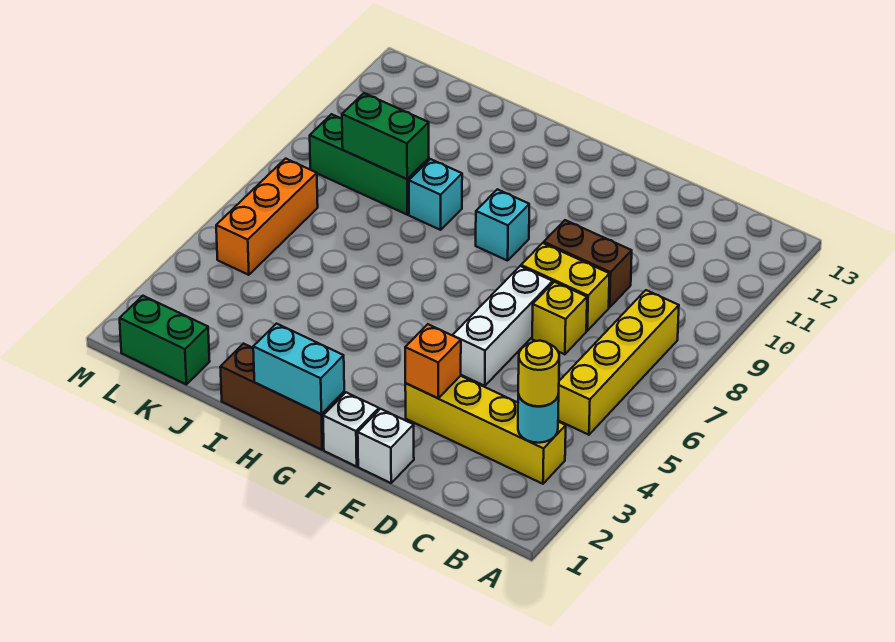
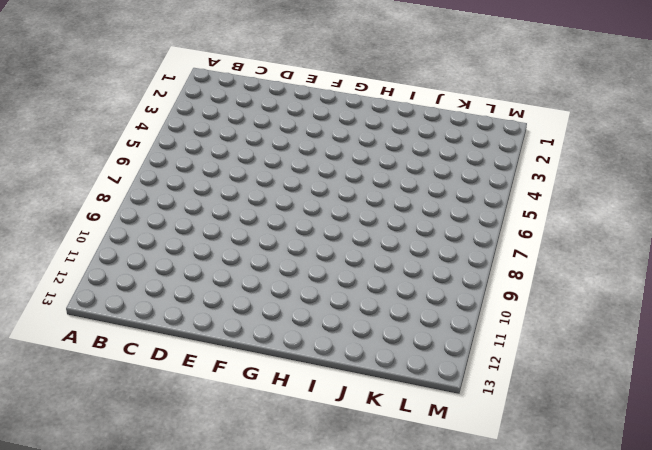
none -> yellow brick B3:E3 level 1
none -> yellow brick B5:B8 level 1
none -> yellow brick D7 level 1

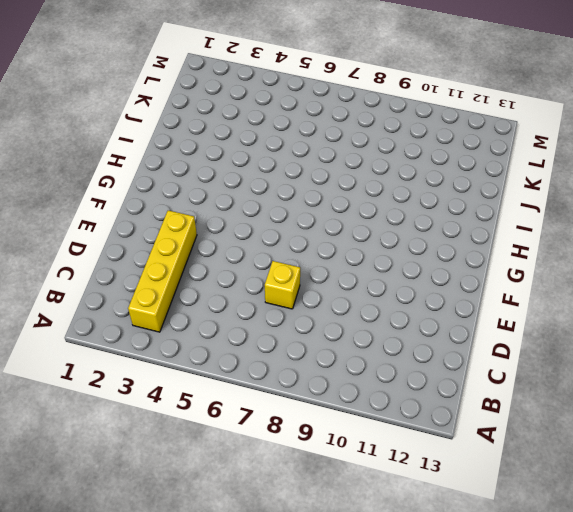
none -> yellow brick B5:B8 level 1
none -> yellow brick D8:E8 level 1
none -> brown brick D9:E9 level 1

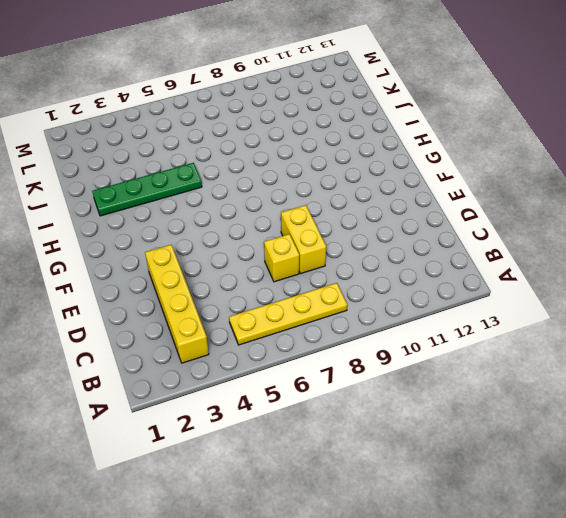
yellow plate B5:B8 level 1 -> yellow brick B5:B8 level 1
green plate I2:I5 level 1 -> none
none -> brown brick D9:E9 level 1
none -> white brick E1 level 1
none -> white brick E5:E7 level 1

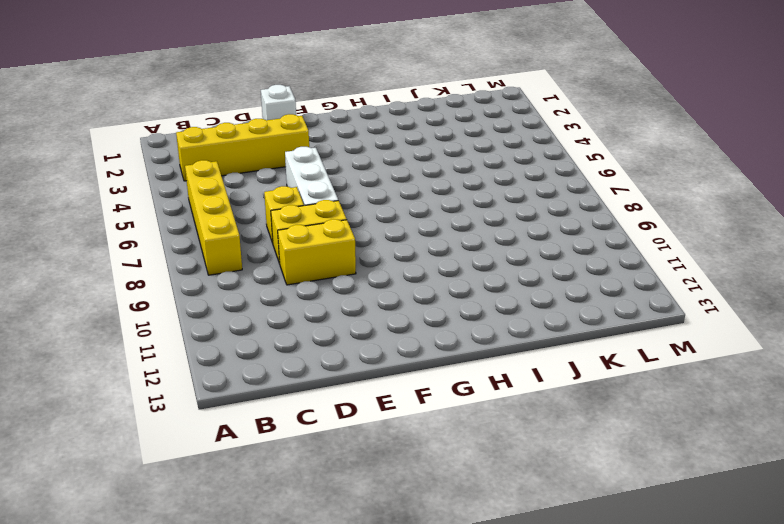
yellow brick D9:E9 level 1 -> brown brick D9:E9 level 1
none -> white brick F1 level 1
none -> brown brick G1:I1 level 1
none -> cyan brick G9 level 1

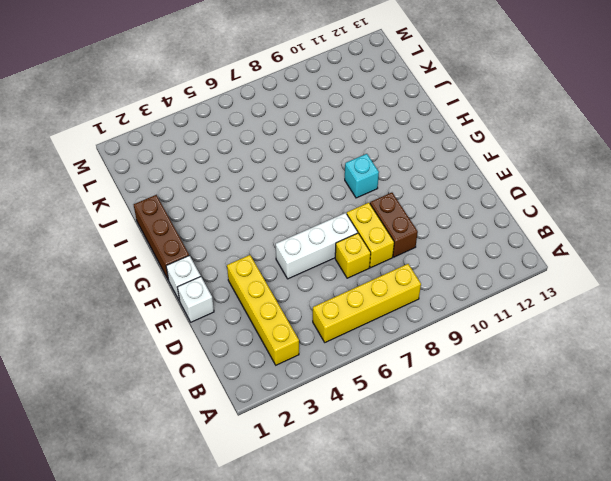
none -> cyan brick I9 level 1
none -> green brick J9:L9 level 1
none -> green brick K1:L1 level 1

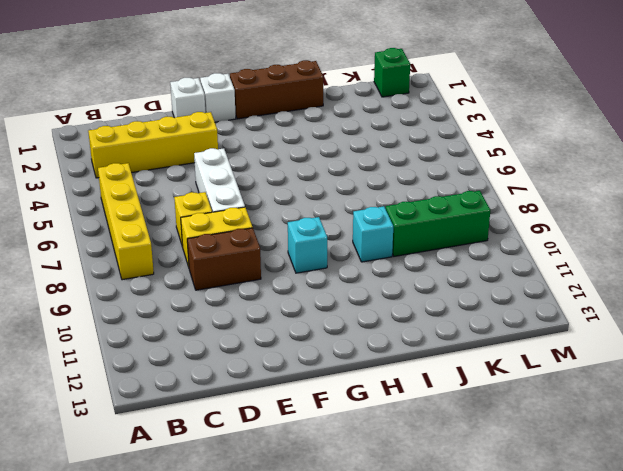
green brick L1 level 1 -> green brick K1:L1 level 1
none -> orange brick L5:L7 level 1
none -> cyan round brick B3 level 2
none -> orange brick E3 level 2

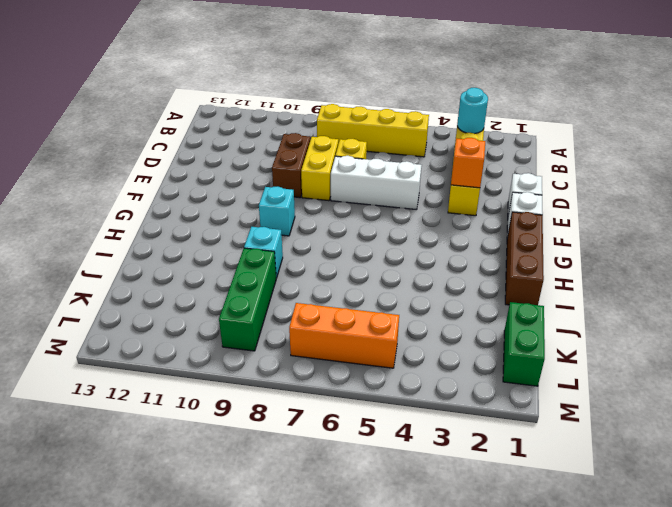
none -> cyan brick G1:H1 level 2
none -> green brick J9:K9 level 2
none -> yellow round brick B3 level 3

